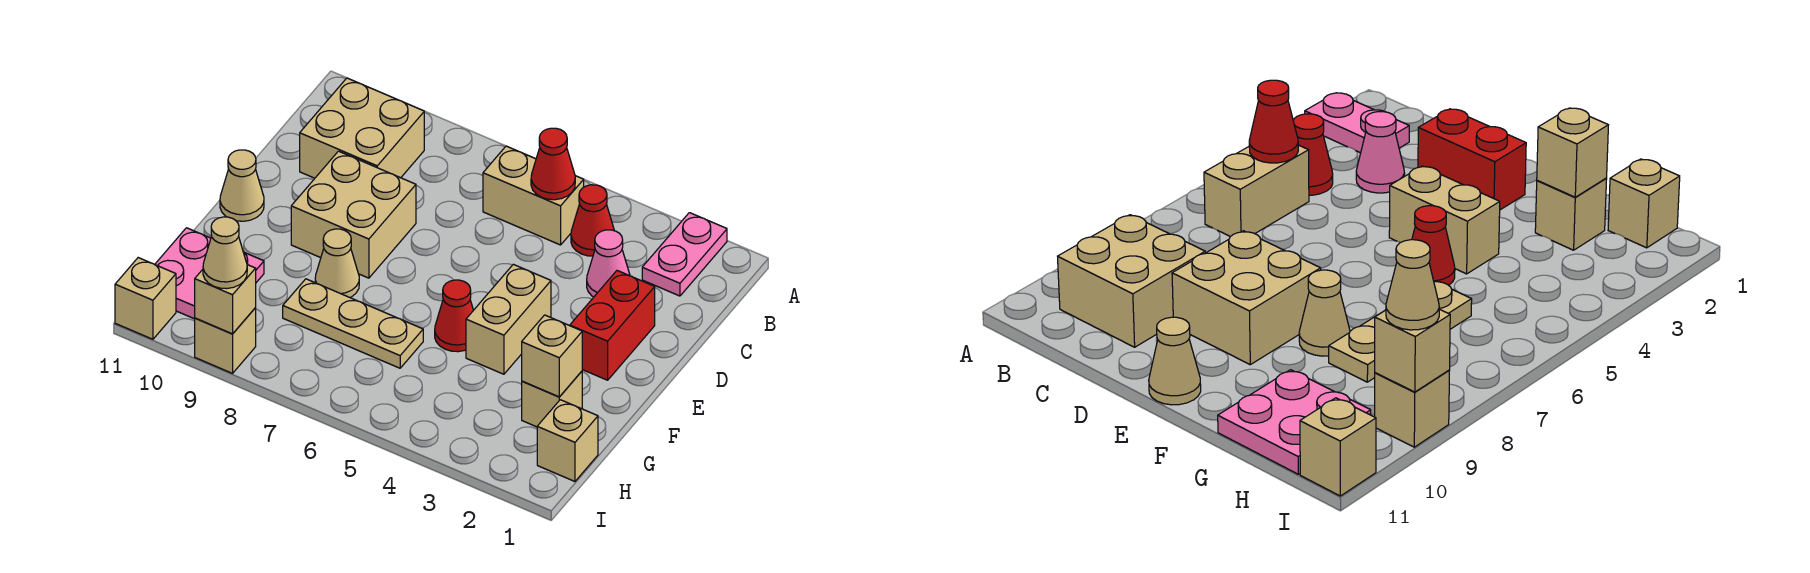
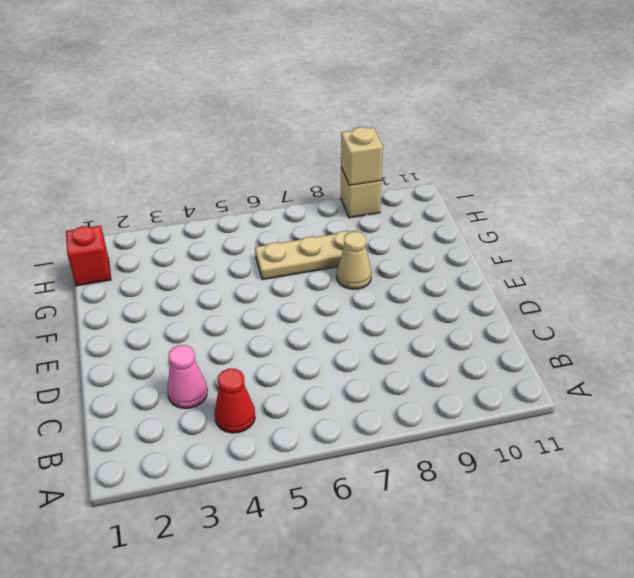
red brick H1 level 1 -> tan brick H1 level 1
none -> pink plate A2:B2 level 1
none -> tan brick B5:B6 level 1
none -> tan brick B9:C10 level 1

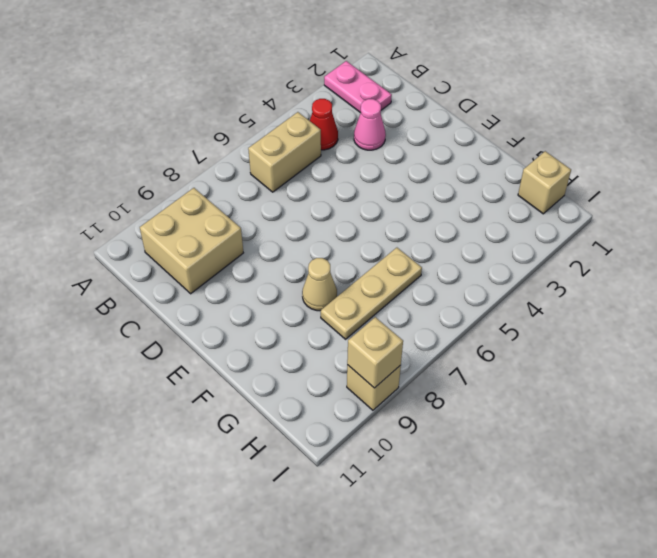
none -> red brick D2:E2 level 1
none -> tan brick D8:E9 level 1
none -> tan brick E4:F4 level 1

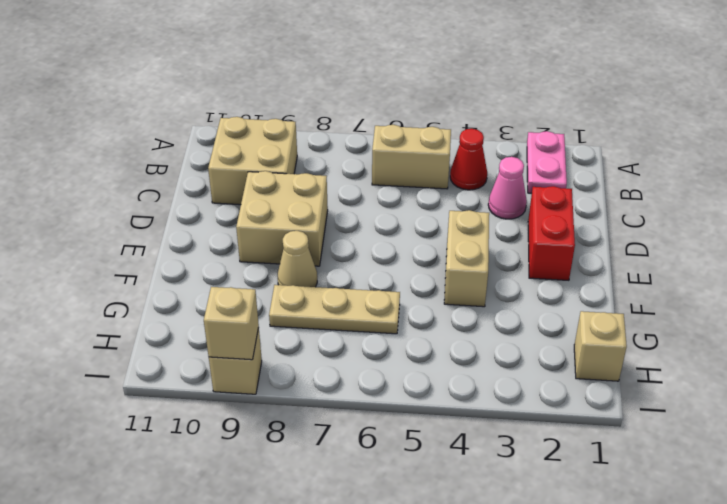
none -> tan cone E11 level 1
none -> red cone F5 level 1
none -> tan brick G2 level 1

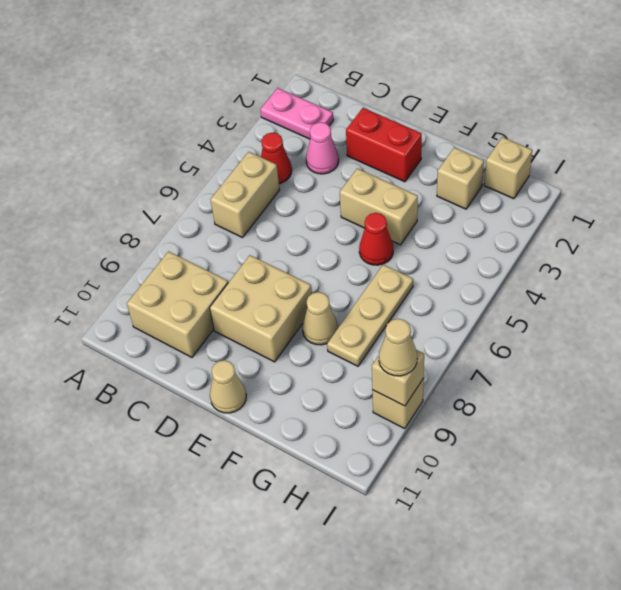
none -> pink plate G10:H11 level 1
none -> tan brick I11 level 1
none -> red cone B5 level 2

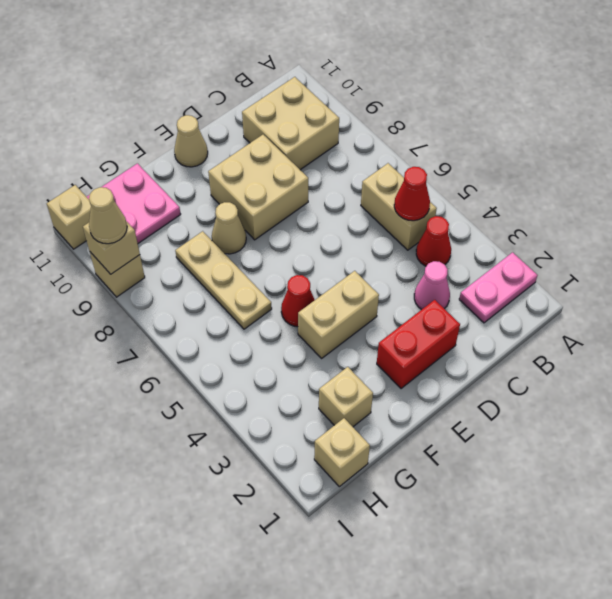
none -> tan brick G2 level 2

